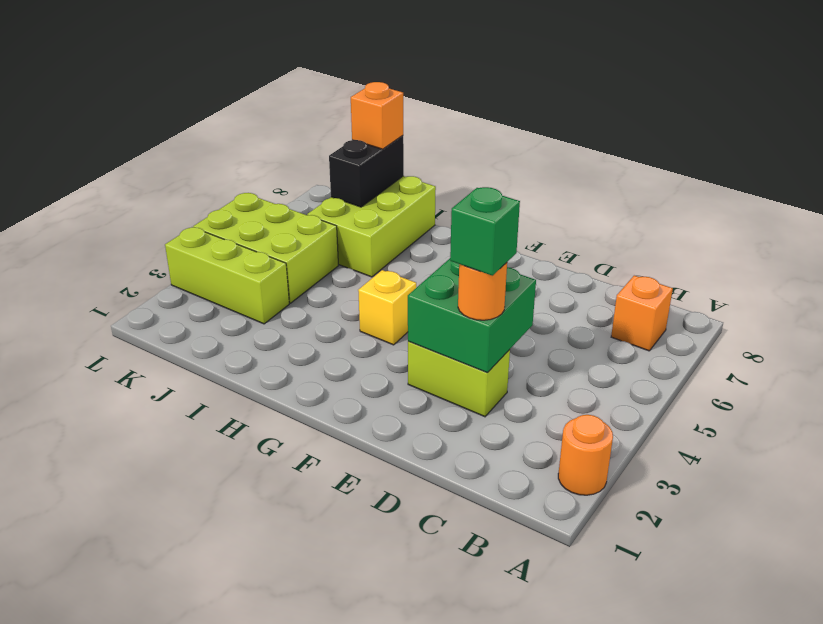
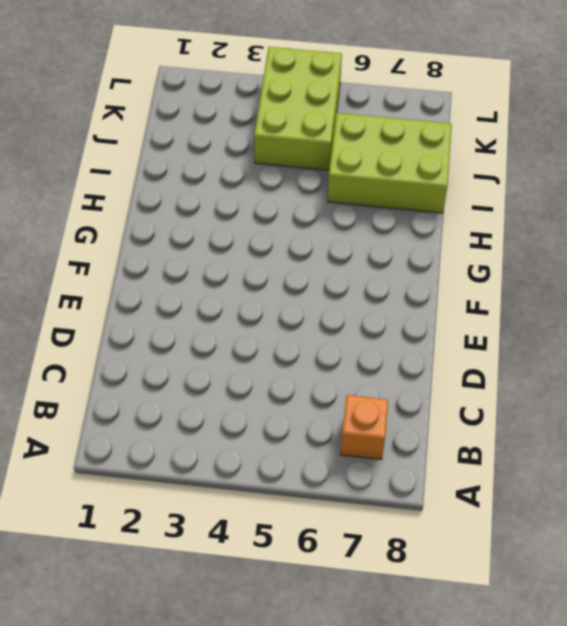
none -> orange round brick A2 level 1
none -> lime brick D3:E3 level 1
none -> yellow brick G4 level 1

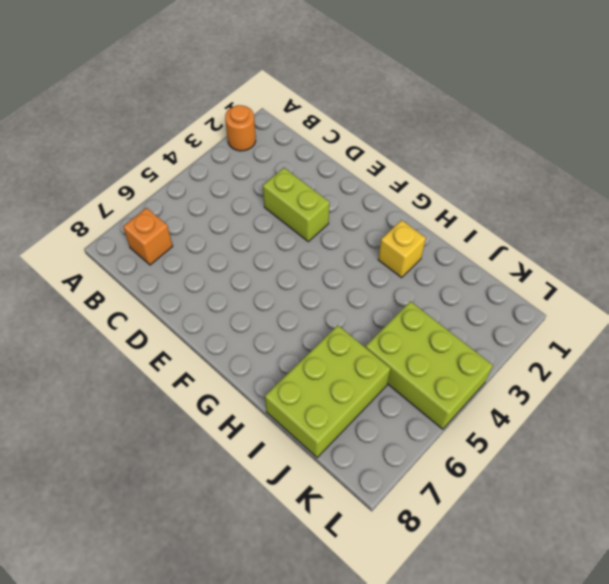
yellow brick H2 level 1 -> yellow brick G4 level 1
none -> lime brick J3:L3 level 1
none -> green brick D3:E4 level 2
none -> black brick J7:J8 level 2

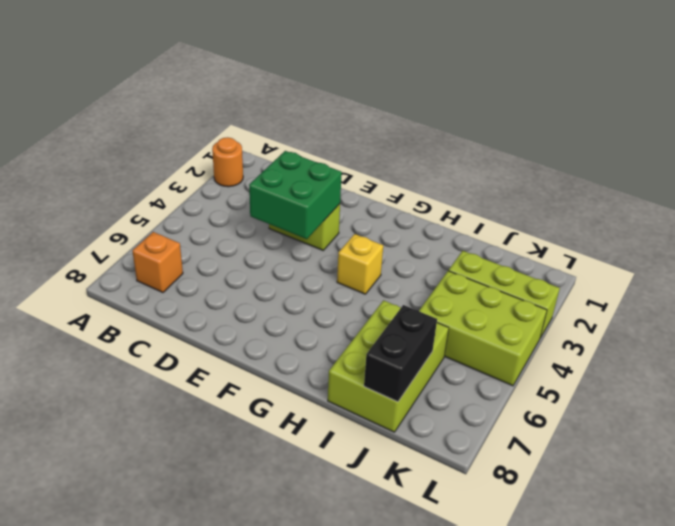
none -> orange round brick D3 level 3
none -> orange brick J8 level 3
none -> green brick D3 level 4

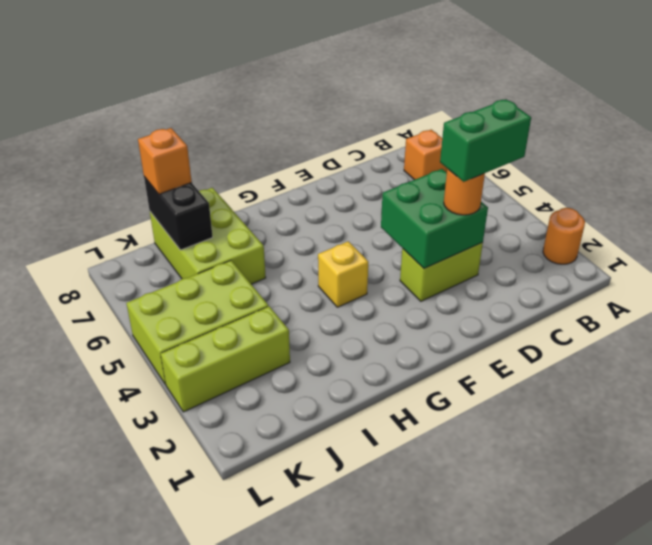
green brick C3:D3 level 4 -> green brick D3 level 4

